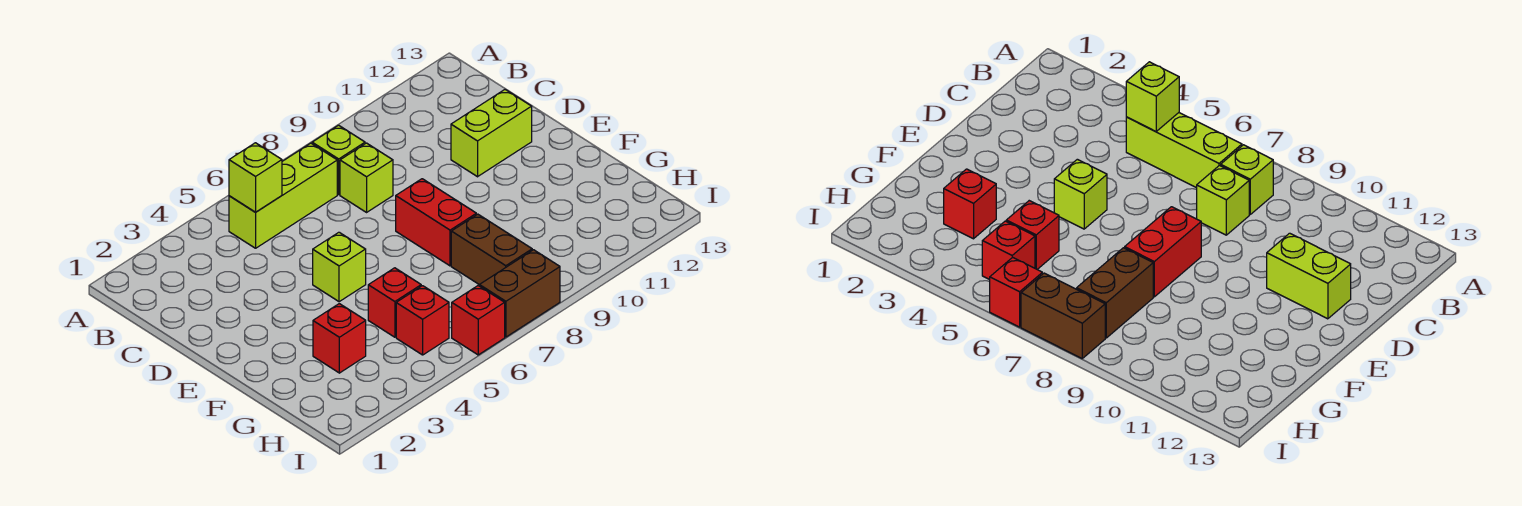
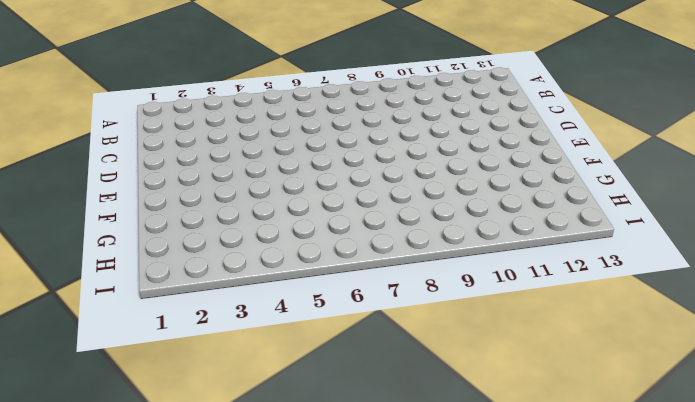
none -> lime brick B5:B7 level 1
none -> lime brick B8 level 1
none -> lime brick C8 level 1

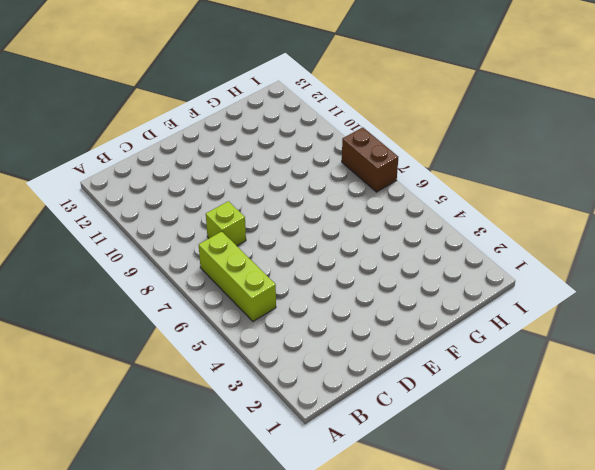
none -> lime brick B8 level 1
none -> lime brick D11:D12 level 1
none -> lime brick E5 level 1

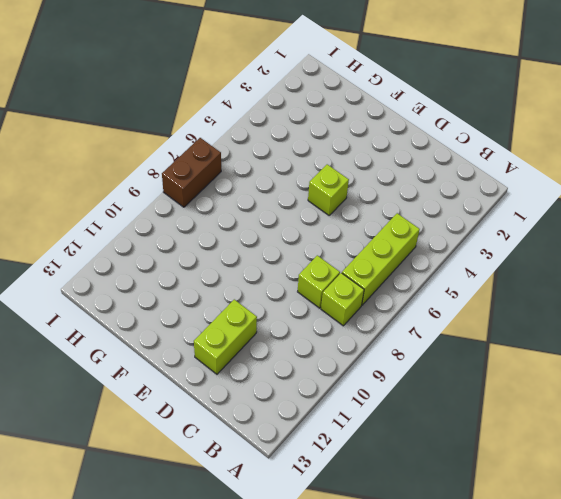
none -> red brick E8:F8 level 1
none -> red brick G3 level 1
none -> red brick G5 level 1

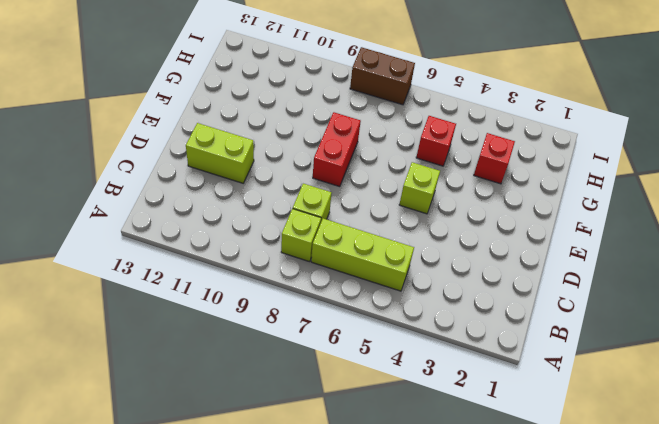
none -> brown brick G8:H8 level 1
none -> red brick H5 level 1
none -> red brick I6 level 1

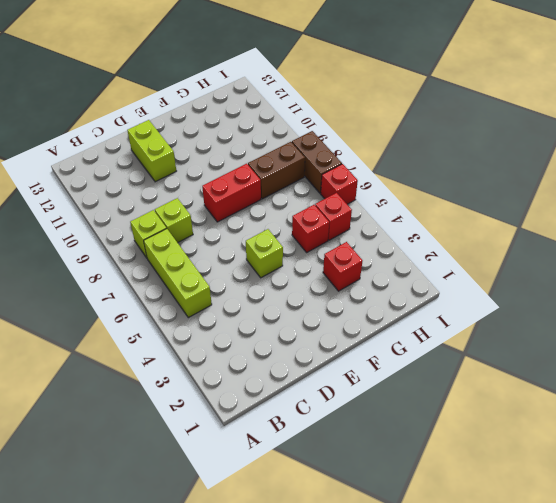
none -> lime brick B5 level 2

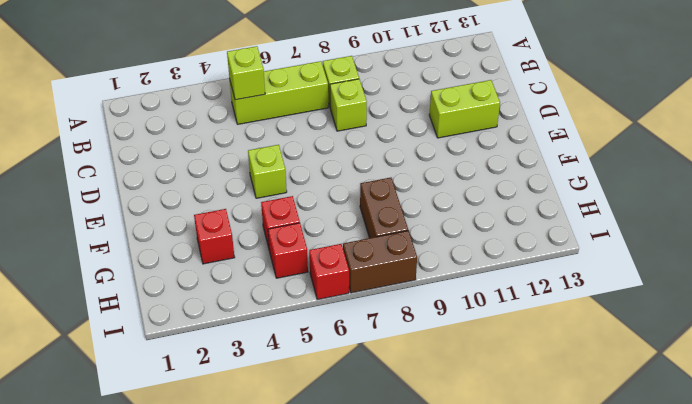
none -> red brick E8:F8 level 1

